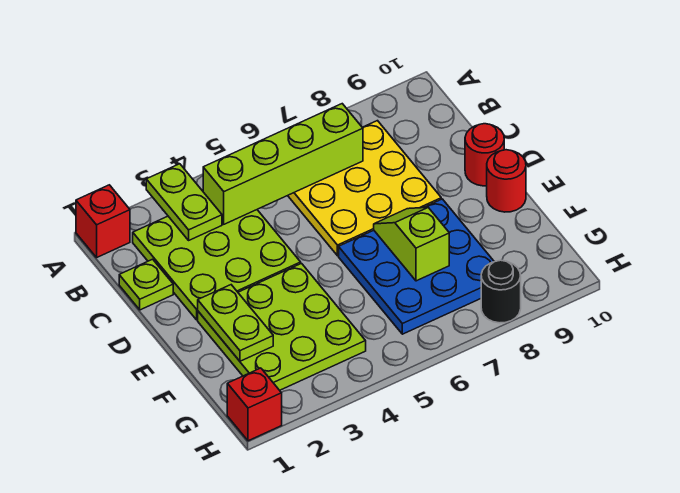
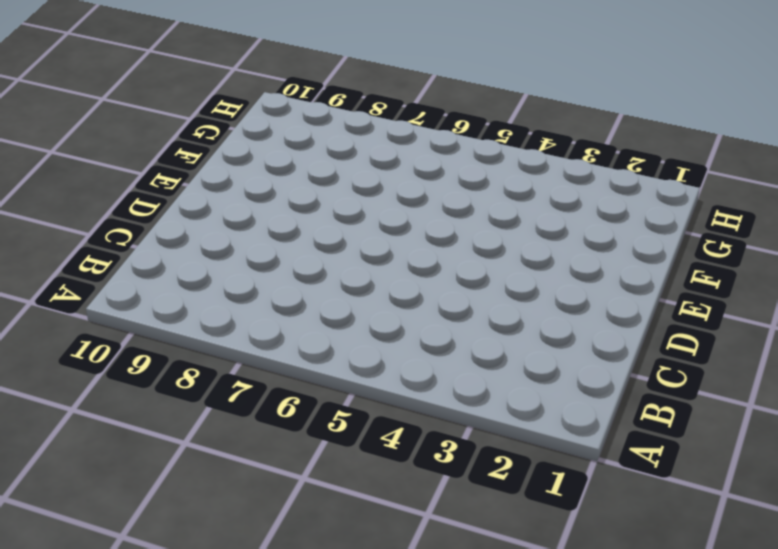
none -> red brick A1 level 1
none -> lime plate B2:D4 level 1
none -> yellow plate B6:D8 level 1

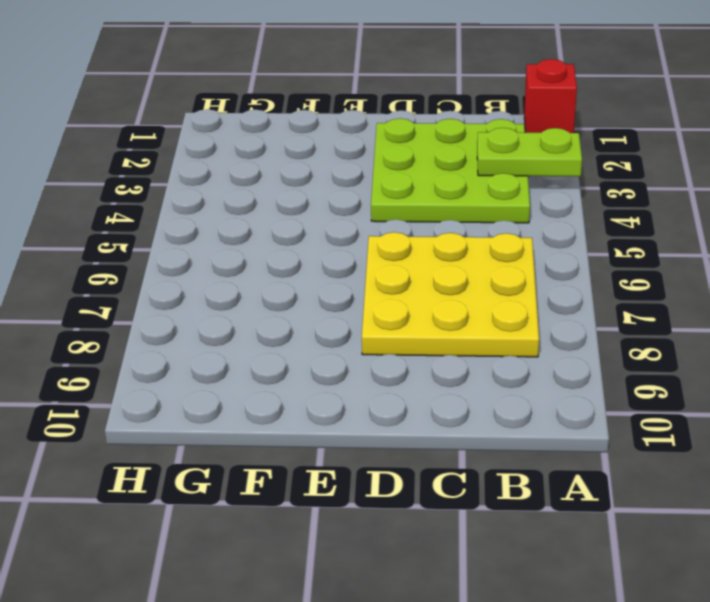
none -> lime plate C1 level 1
none -> red round brick D10 level 1
none -> lime plate E2:G4 level 1

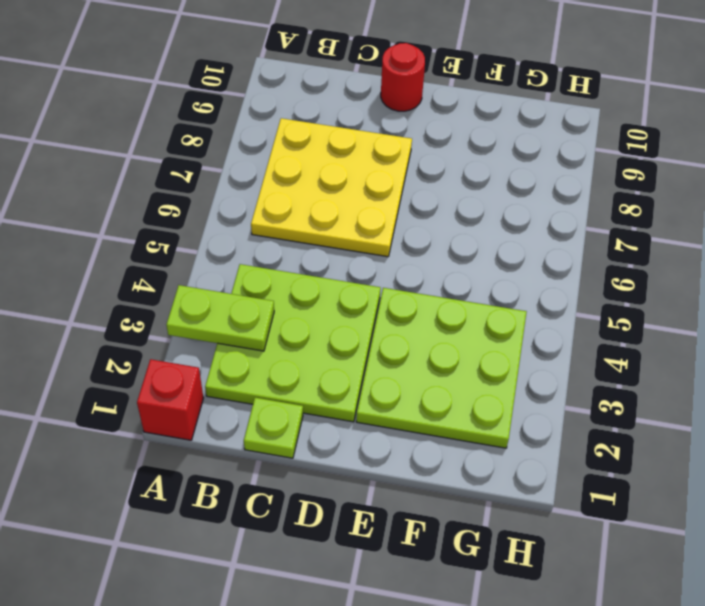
none -> blue plate E6:G8 level 1
none -> red round brick E10 level 1
none -> red brick H1 level 1

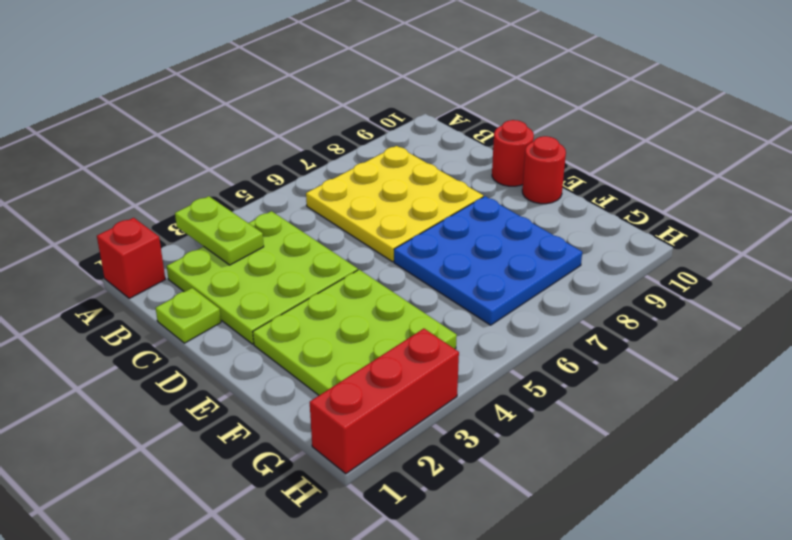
red brick H1:H3 level 1 -> red brick H1 level 1
none -> black round brick H8 level 1
none -> lime brick B4:B7 level 2
none -> lime plate E2:F2 level 2

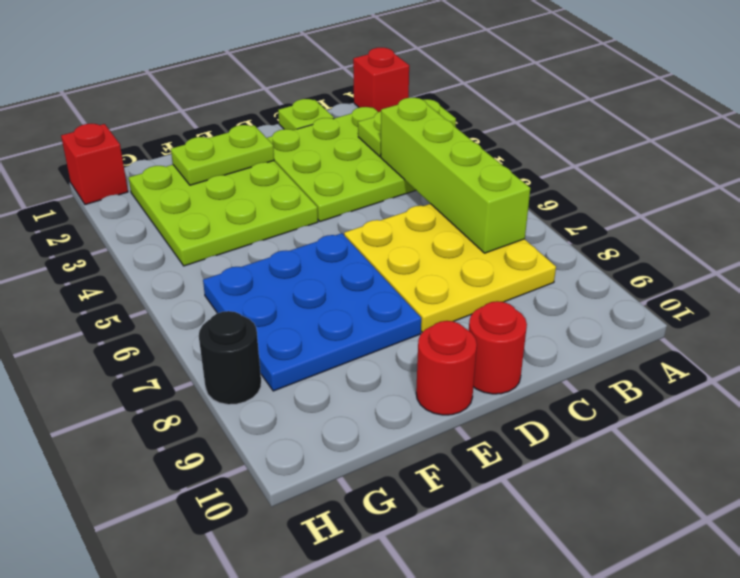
none -> lime slope E7:F7 level 2 top F

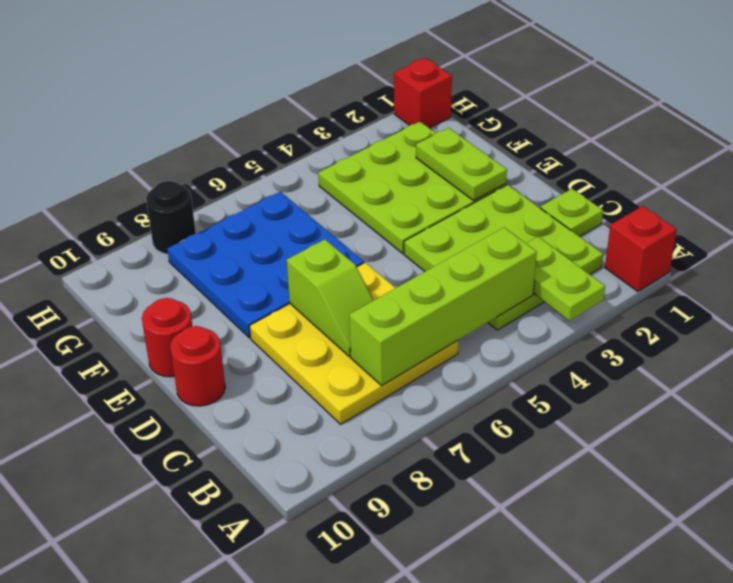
lime slope C7:D7 level 2 top D -> lime slope E7:F7 level 2 top F

